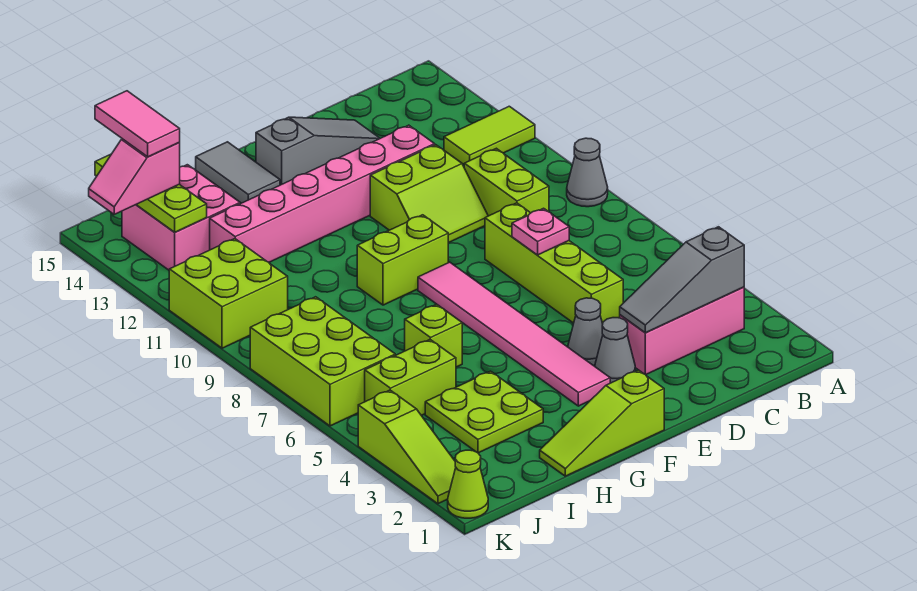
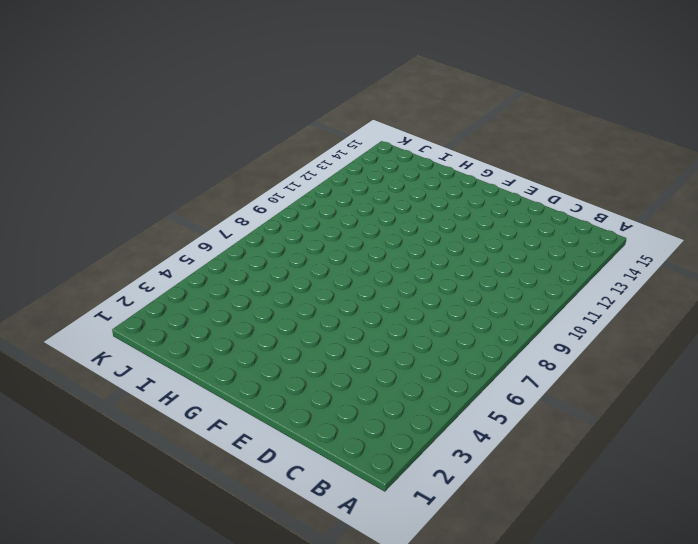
none -> grey cone A9 level 1
none -> lime tile A12:B12 level 1
none -> pink brick B3:D3 level 1

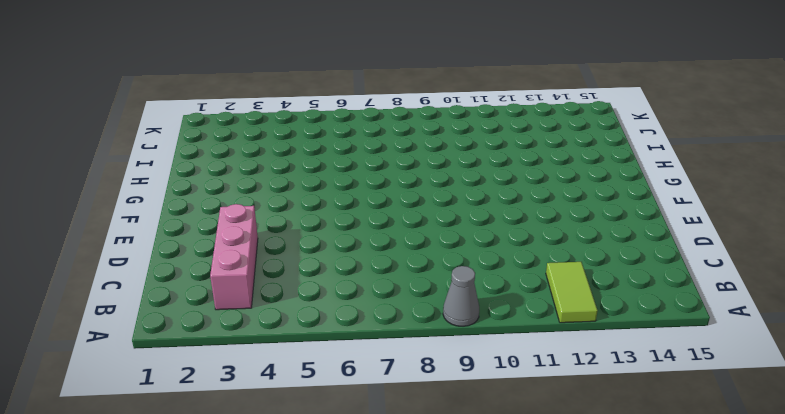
none -> lime brick C9:C10 level 1
none -> lime brick D5:D8 level 1
none -> lime slope D10:E11 level 1 top 11

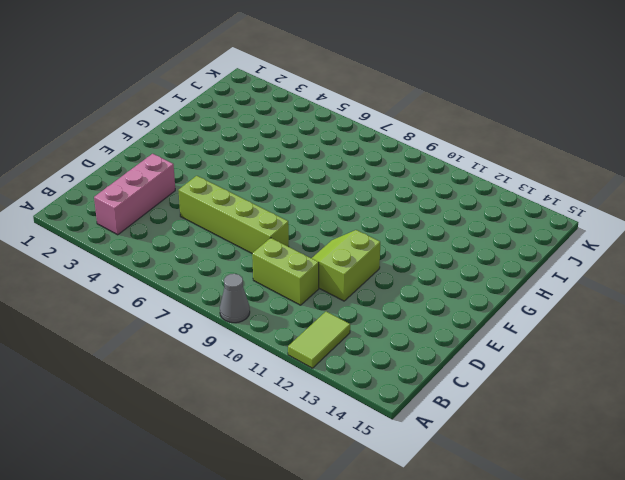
none -> pink brick D12:I12 level 1
none -> grey slope D14:F14 level 1 top F
none -> grey cone E3 level 1

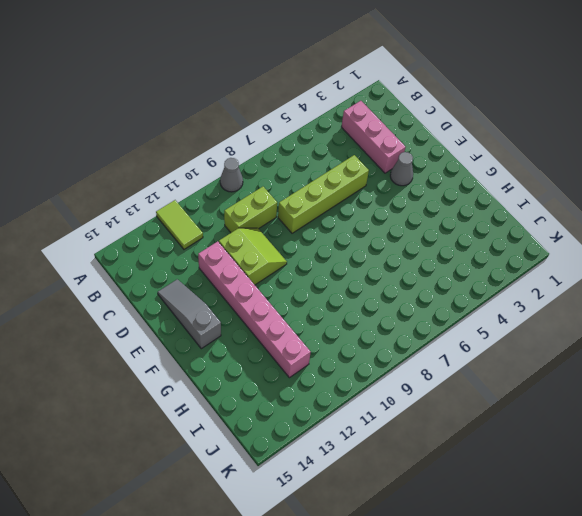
none -> grey cone E4 level 1
none -> lime slope F1:H1 level 1 top F
none -> pink tile F3:F8 level 1

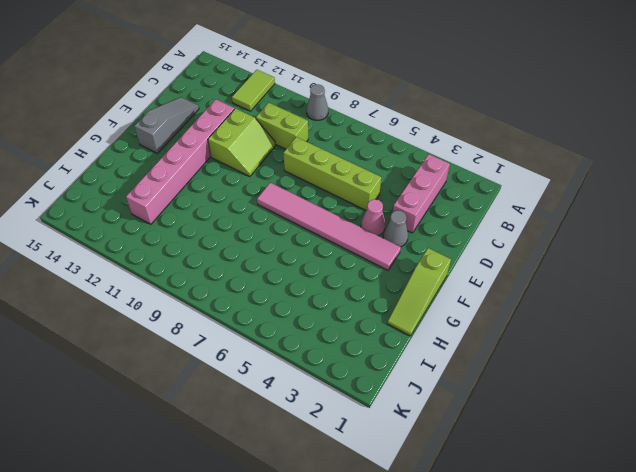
pink cone E4 level 1 -> grey cone E4 level 1
none -> lime brick F9:G9 level 1
none -> grey tile G14:G15 level 1
none -> lime plate H3:I4 level 1

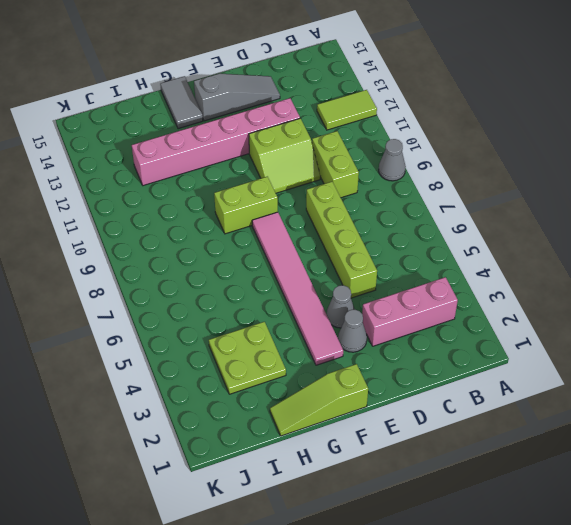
none -> lime brick H6 level 1
none -> lime brick I5:J5 level 1
none -> pink brick I13:J14 level 1

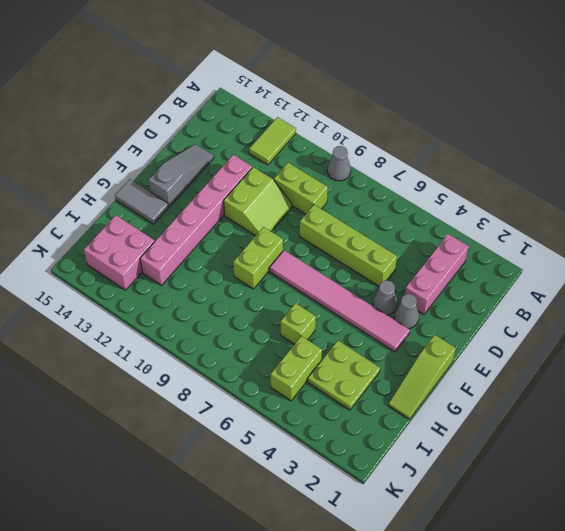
none -> lime brick J6:K8 level 1
none -> lime brick J10:K11 level 1
none -> lime cone K1 level 1

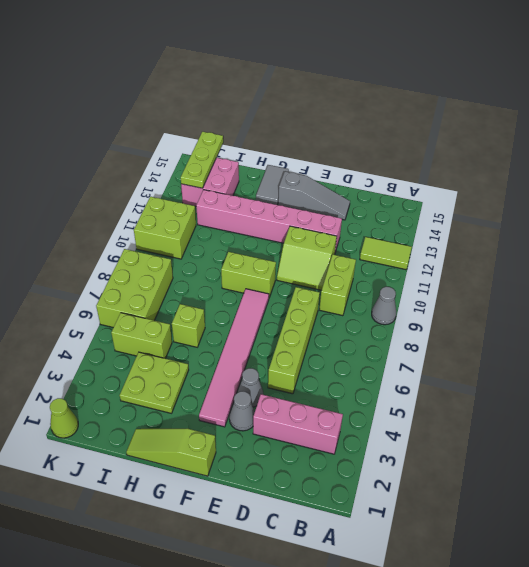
none -> lime slope K2:K4 level 1 top 4
none -> grey slope B3:D3 level 2 top B
none -> pink plate D7 level 2

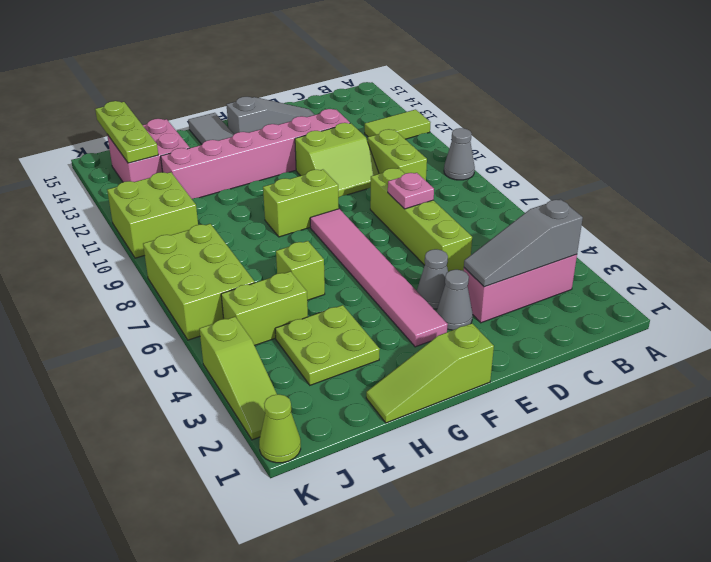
none -> pink slope J14:K14 level 3 top J
none -> pink tile J14:J15 level 4

